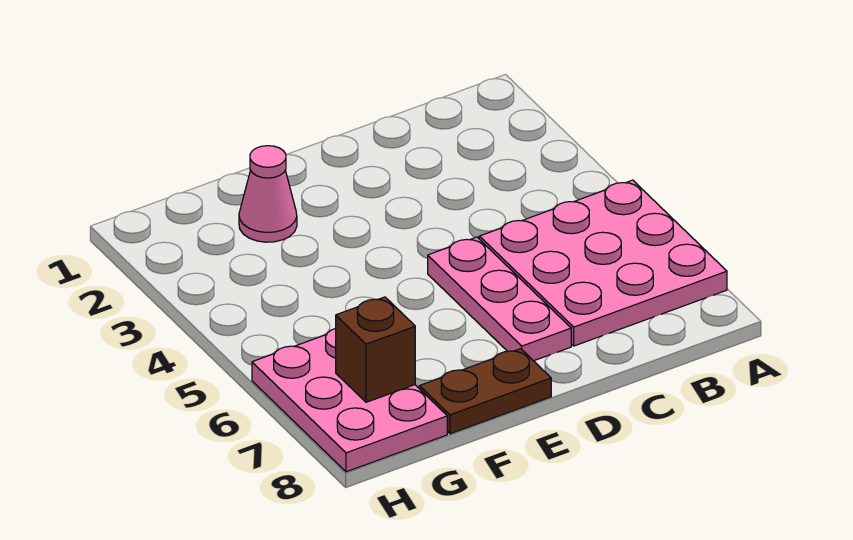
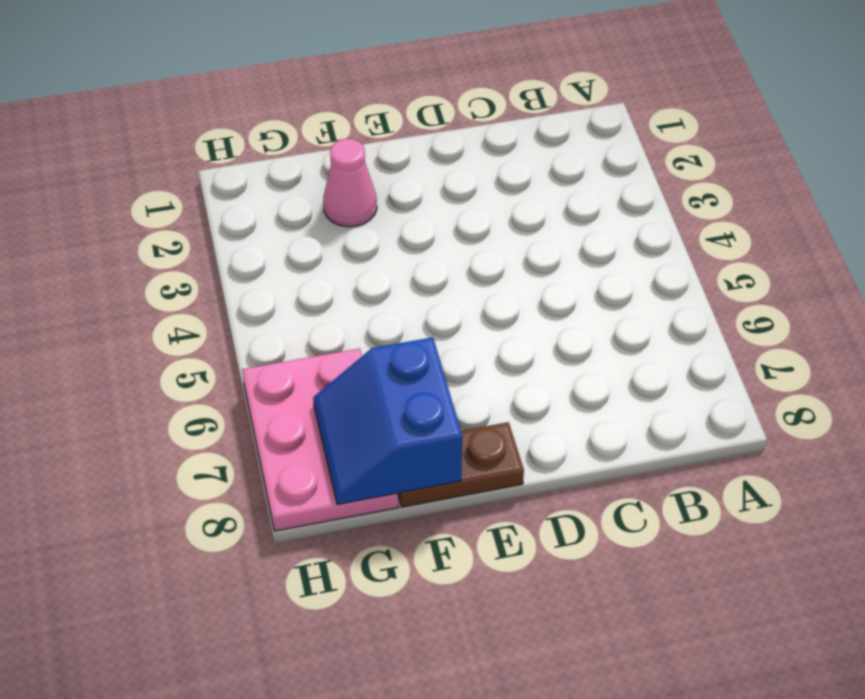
blue slope F7:G8 level 2 top F -> brown brick G7 level 2
none -> pink plate A5:C7 level 1
none -> pink plate D5:D7 level 1

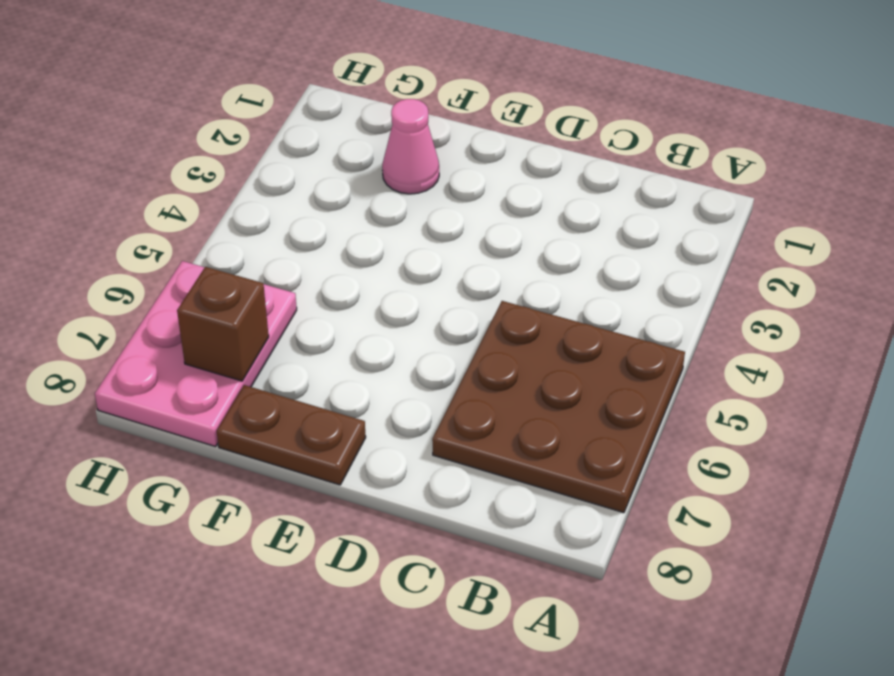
brown plate A5:C7 level 1 -> pink plate A5:C7 level 1
none -> pink plate D5:D7 level 1

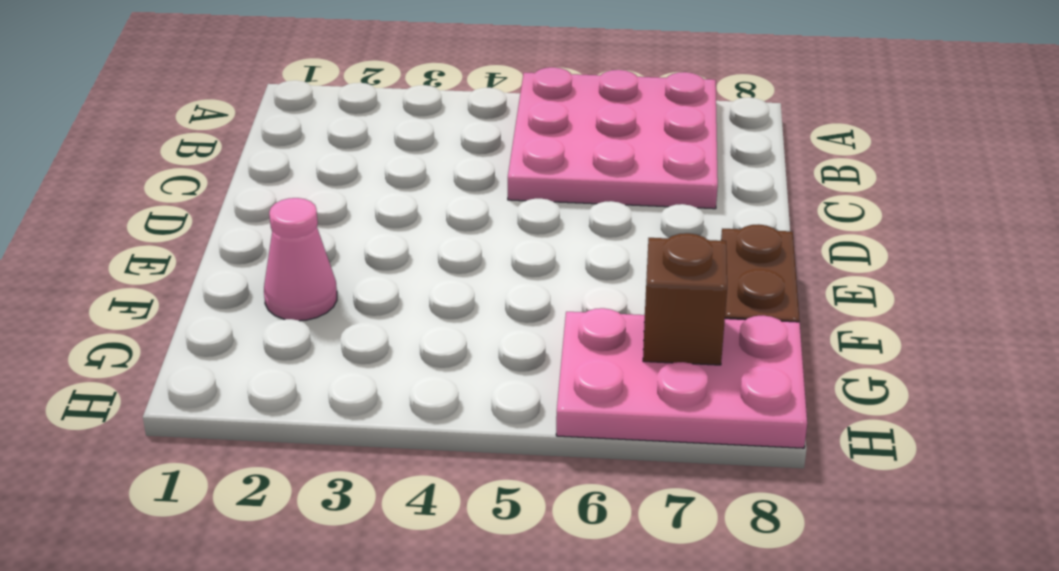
none -> pink plate D5:D7 level 1

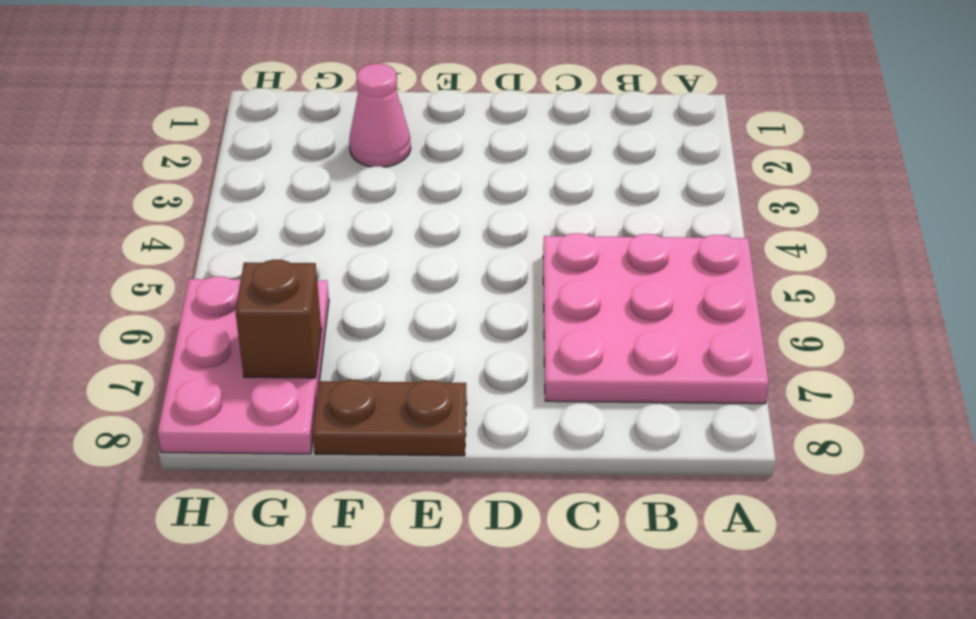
none -> pink plate D5:D7 level 1

